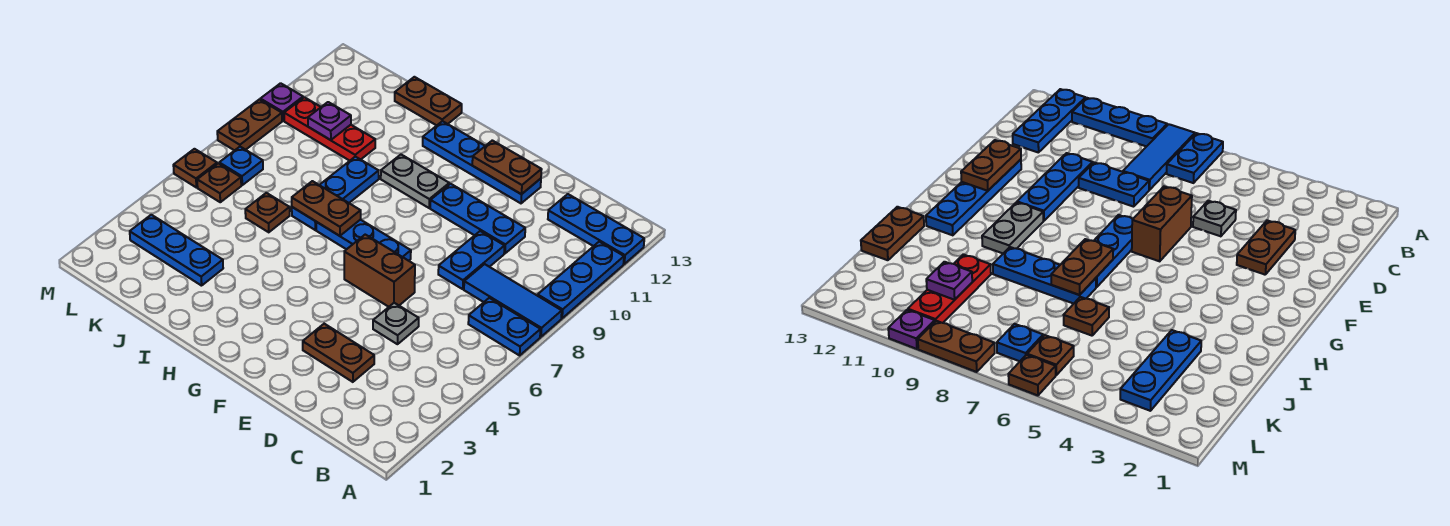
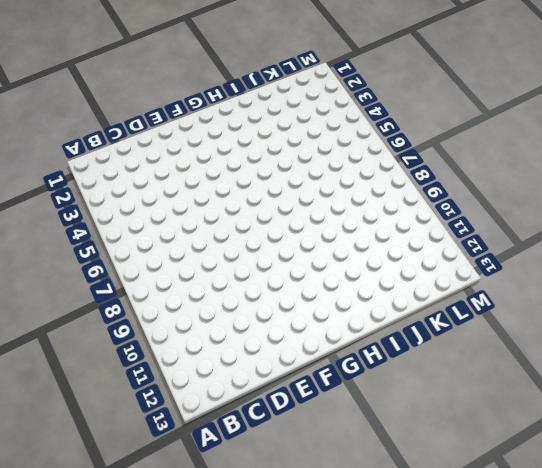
none -> blue plate A7:B7 level 1
none -> blue tile A8:C8 level 1
none -> blue plate A9:A11 level 1

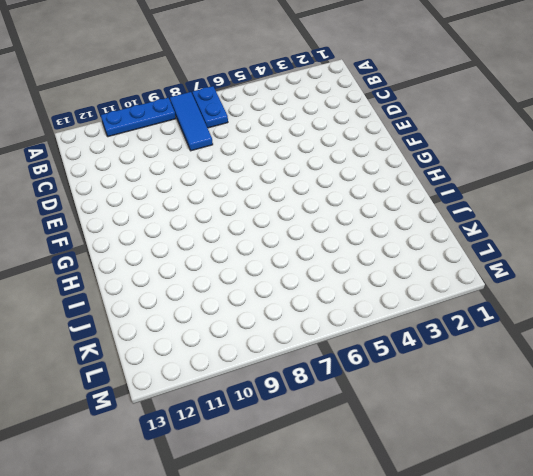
none -> blue plate A12:C12 level 1
none -> brown plate D3:E3 level 1
none -> grey plate D5 level 1

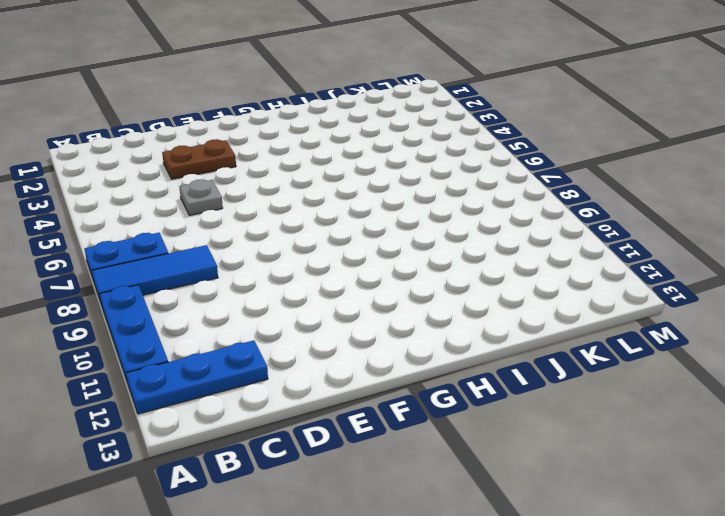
none -> blue plate D8:D9 level 1
none -> blue plate D10:F10 level 1
none -> brown brick E6:F6 level 1

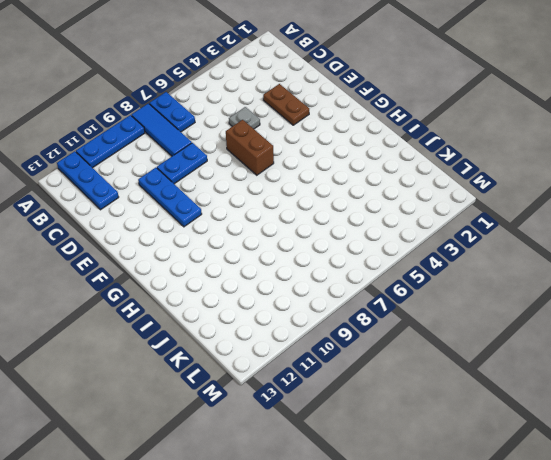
none -> blue plate E12:H12 level 1
none -> blue plate F7:H7 level 1
none -> grey plate G10:H10 level 1

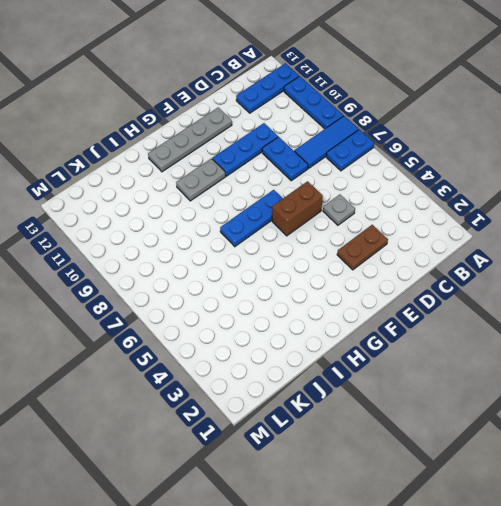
grey plate E12:H12 level 1 -> blue plate E12:H12 level 1
none -> blue plate I7:I9 level 1
none -> brown plate I13:J13 level 1
none -> blue plate J3:L3 level 1

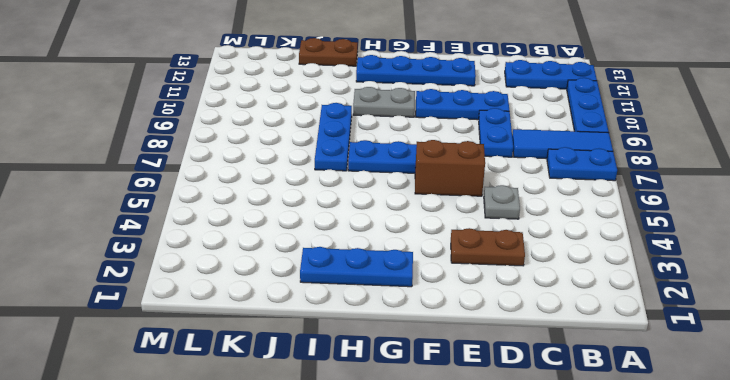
blue plate G2:I2 level 1 -> blue plate J3:L3 level 1
none -> brown plate J6 level 1
none -> red plate J10:L10 level 1
none -> brown plate L6 level 1

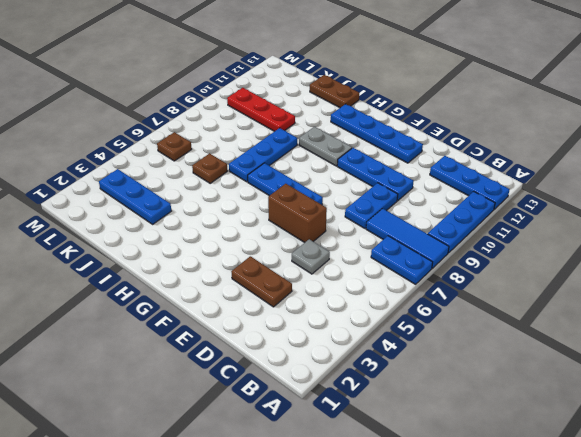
none -> blue plate L7 level 1
none -> brown plate M6 level 1
none -> brown plate M8:M9 level 1

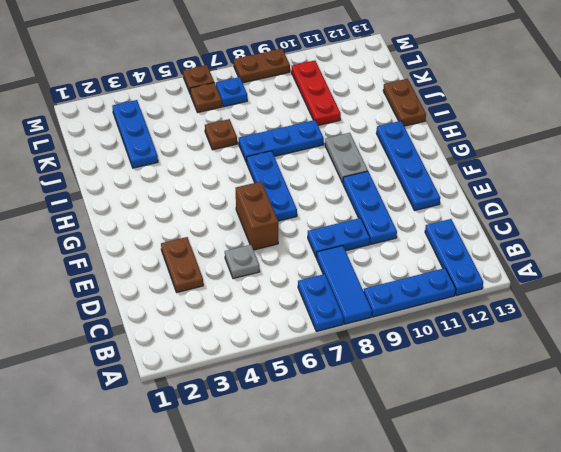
none -> purple plate M10 level 1
none -> brown plate E12:F12 level 2
none -> brown plate H7:I7 level 2

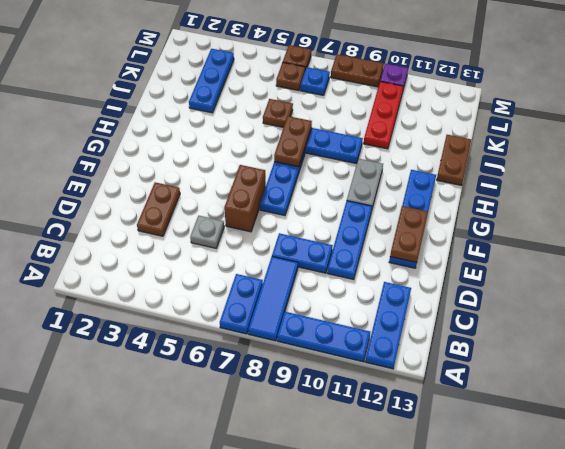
none -> purple plate K10 level 2

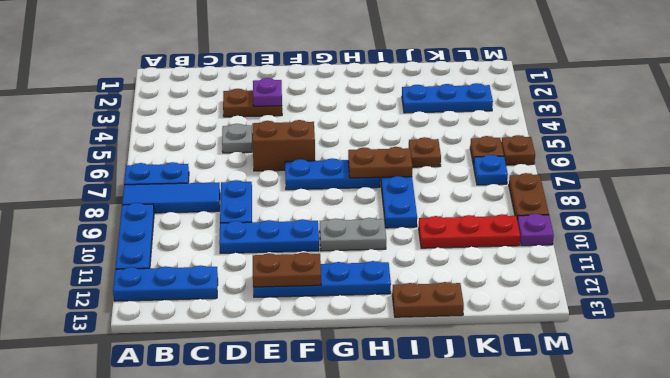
purple plate E3 level 2 -> purple plate K10 level 2

